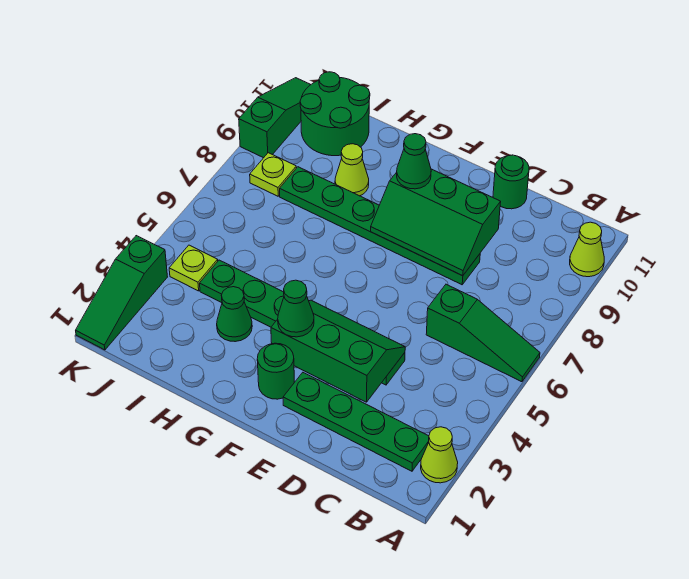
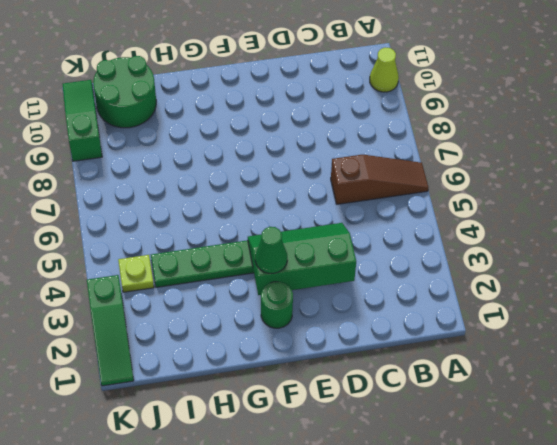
brown slope A6:C6 level 1 top C -> green slope A6:C6 level 1 top C
none -> lime cone A2 level 1
none -> green plate B2:E2 level 1
none -> green plate D8:I8 level 1

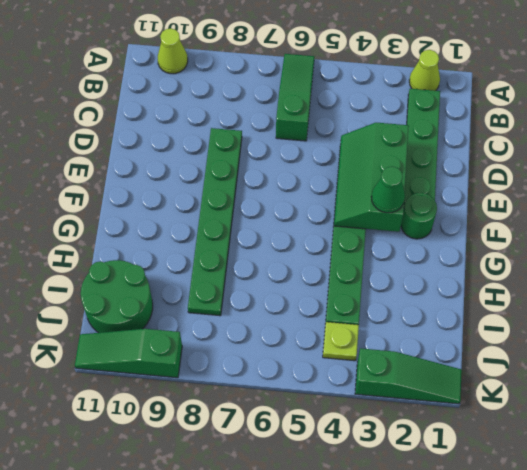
none -> green round brick D11 level 1
none -> green cone H3 level 1
none -> lime cone H9 level 1

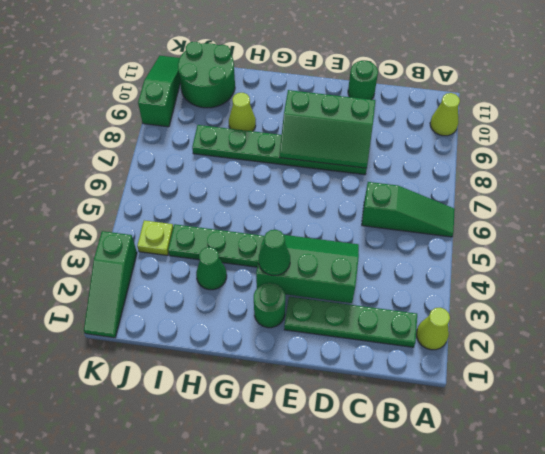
none -> lime plate J8 level 1
none -> green cone F9 level 3

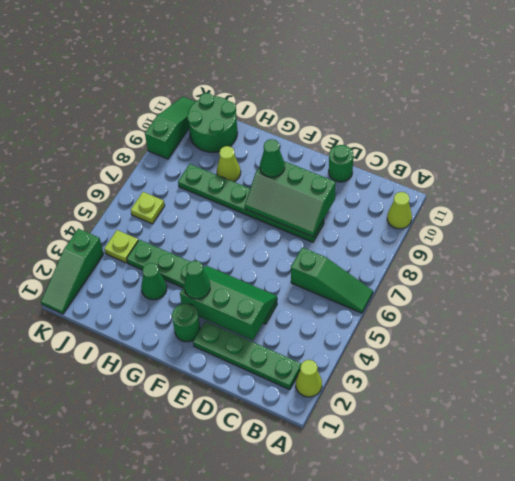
lime plate J6 level 1 -> lime plate J8 level 1

